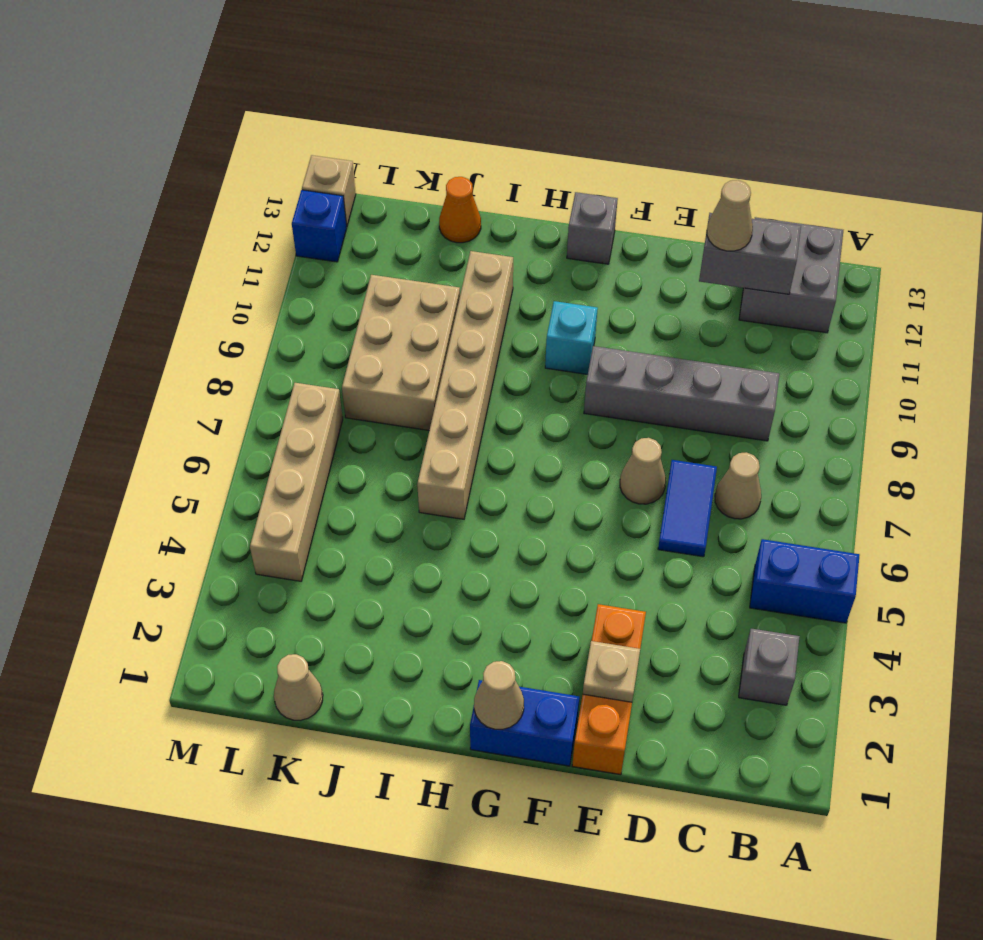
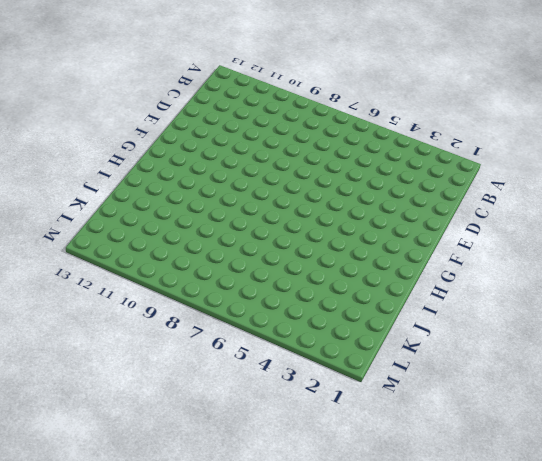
none -> blue brick A5:B5 level 1
none -> grey brick B3 level 1
none -> grey brick B12:C13 level 1

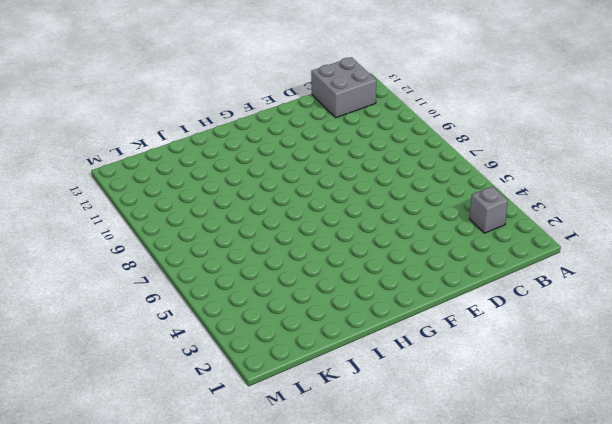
none -> blue brick A5:B5 level 1
none -> tan cone C7 level 1
none -> grey brick C9:F9 level 1

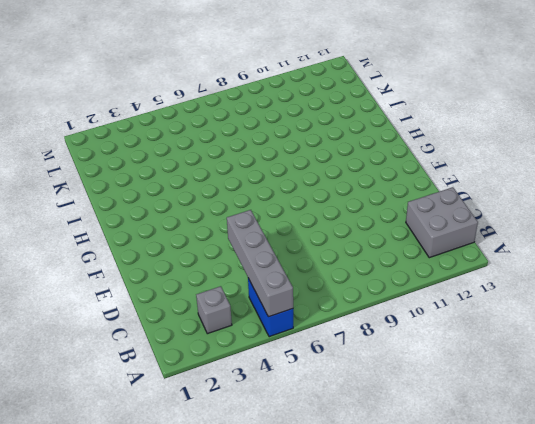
grey brick A5:D5 level 2 -> grey brick C9:F9 level 1
none -> tan cone C7 level 1
none -> blue tile D6:D7 level 1
none -> orange brick E1:E3 level 1

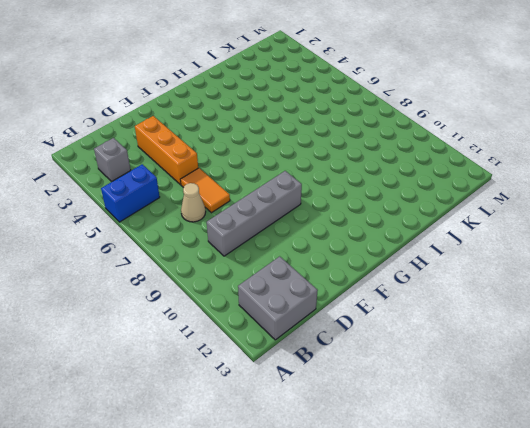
orange brick D3:D5 level 1 -> orange brick E1:E3 level 1
orange tile D6:D7 level 1 -> blue tile D6:D7 level 1
none -> tan cone E7 level 1
none -> blue brick F1:G1 level 1
none -> cyan brick G10 level 1

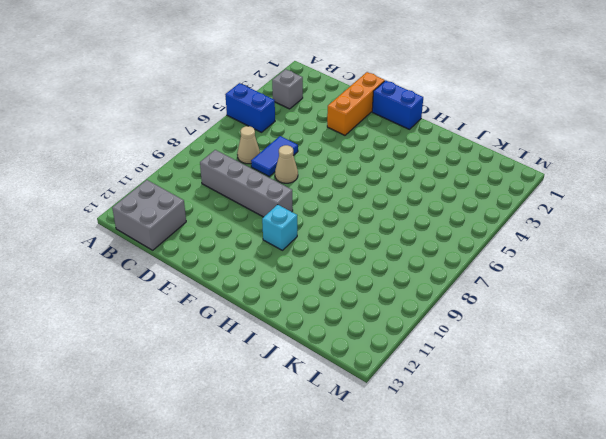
none -> grey brick G13 level 1
none -> tan brick I6:I11 level 1
none -> tan brick J8:K10 level 1

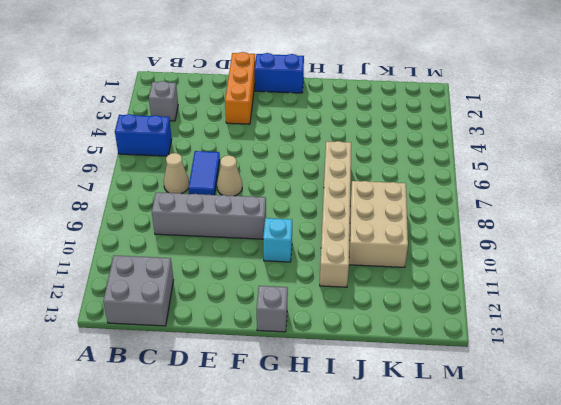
none -> orange cone J13 level 1
none -> tan cone K1 level 1
none -> tan brick L4:L7 level 1

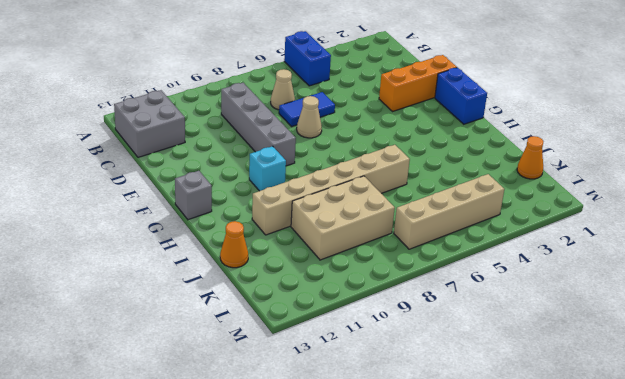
orange cone K1 level 1 -> tan cone K1 level 1
none -> grey brick B3 level 1
none -> blue brick M12 level 1
none -> tan brick M13 level 1

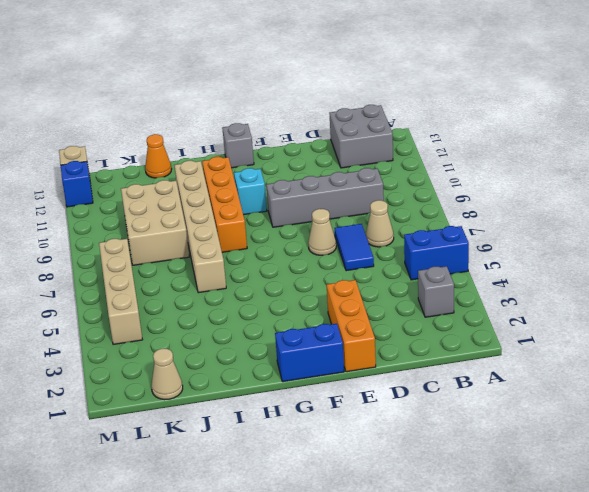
orange brick H8:H11 level 1 -> none
none -> grey brick C12:D12 level 2
none -> tan plate E2 level 2
none -> tan cone G1 level 2

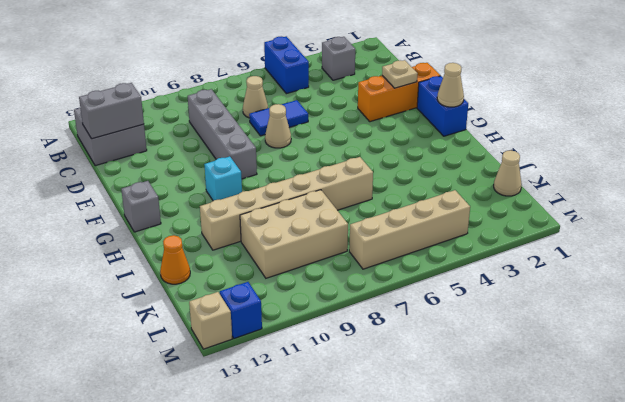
grey brick C12:C13 level 2 -> grey brick C12:D12 level 2
none -> tan cone D12 level 3

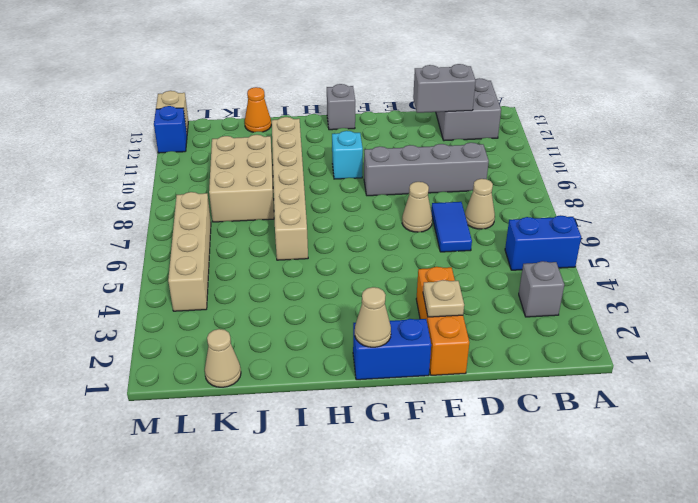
none -> tan cone D12 level 3

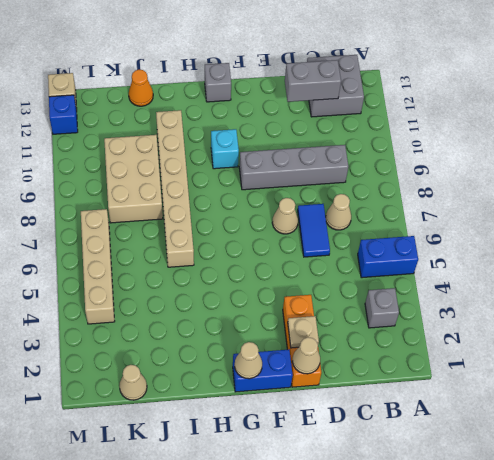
tan cone E1 level 2 -> tan cone D12 level 3

